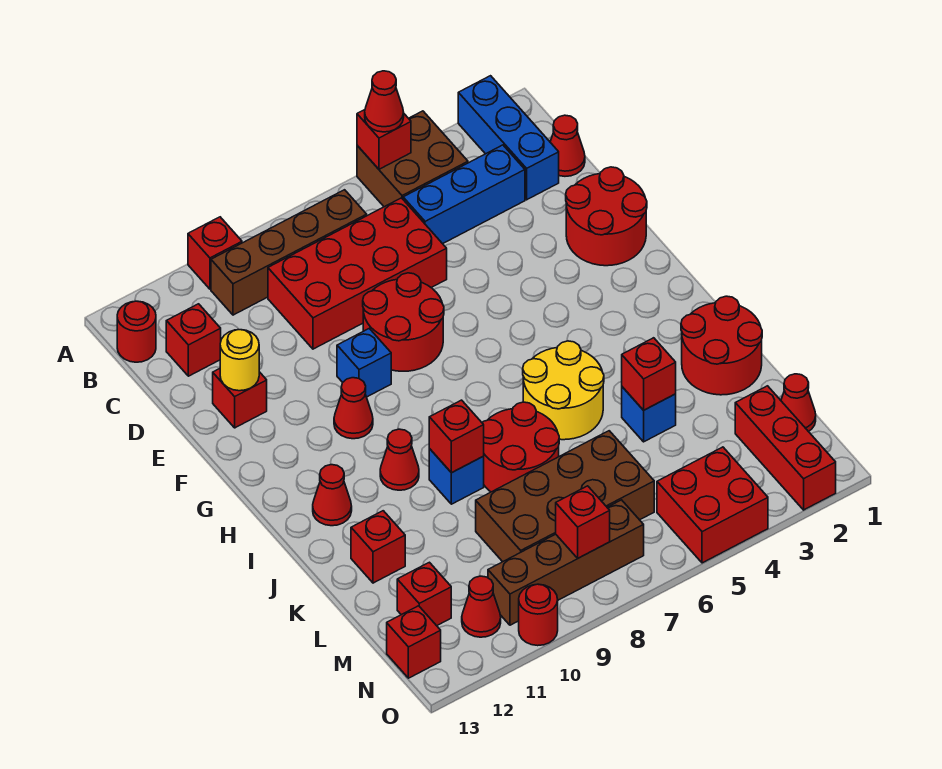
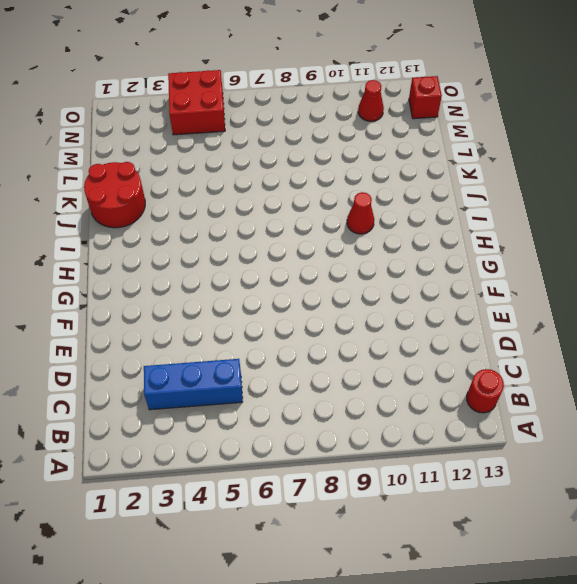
none -> blue brick A2:C2 level 1
none -> brown brick A4:B5 level 1
none -> red brick A10 level 1
none -> brown brick B7:B10 level 1

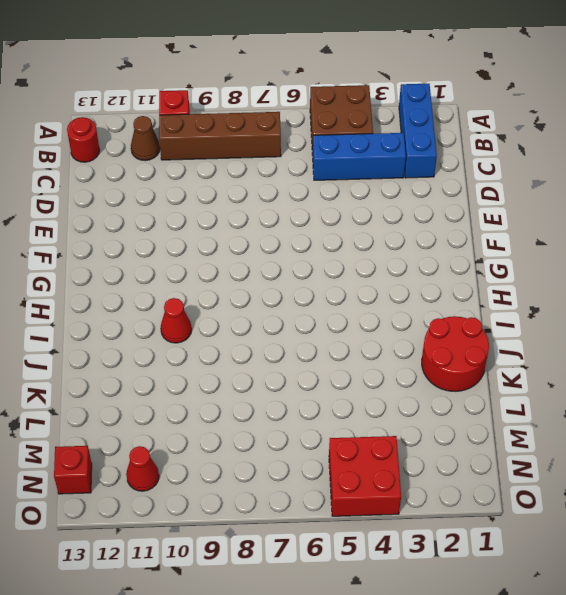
brown cone B11 level 1 -> none
none -> red cone C1 level 1
none -> red brick C6:D9 level 1
none -> red brick C12 level 1
none -> red round brick E1:F2 level 1

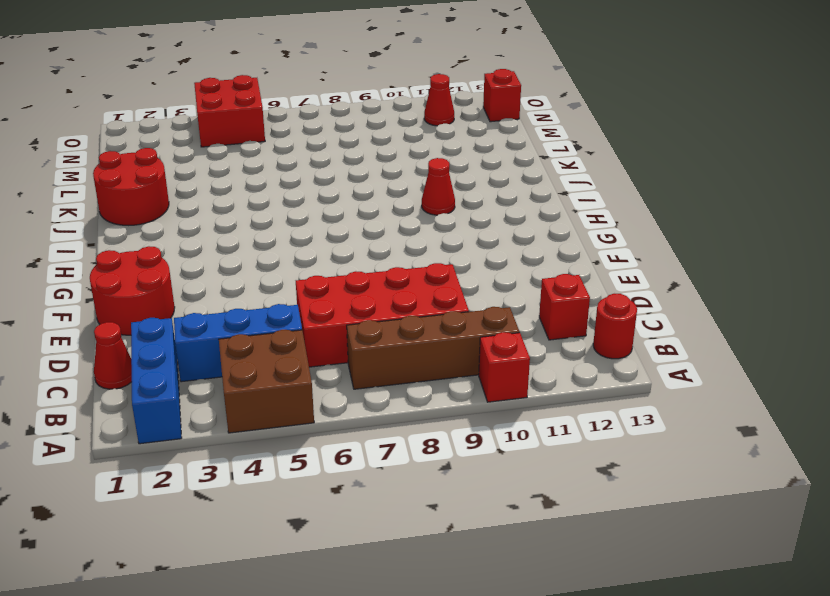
none -> red round brick E7:F8 level 1
none -> red brick E12 level 1
none -> blue brick F9 level 1
none -> red cone G10 level 1

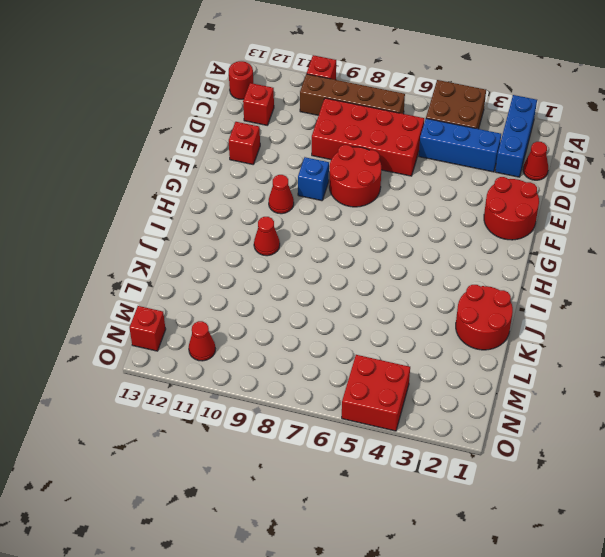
none -> yellow round brick I5:J6 level 1
none -> red cone I12 level 1
none -> red round brick J7:K8 level 1
none -> blue brick J9 level 1

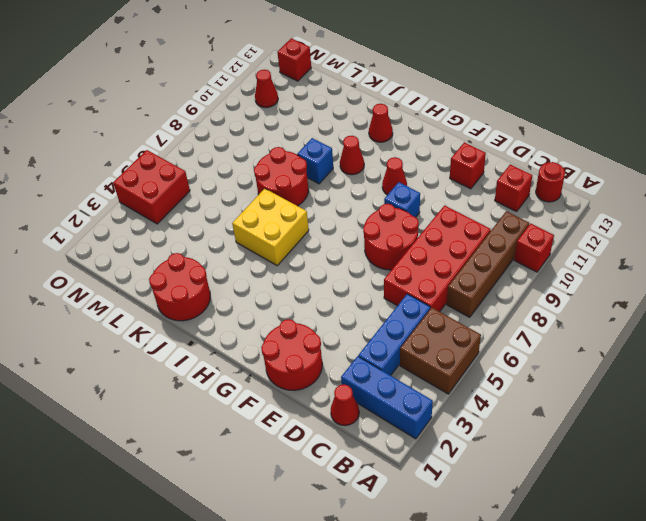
yellow brick I5:J6 level 1 -> yellow round brick I5:J6 level 1
none -> blue brick K4 level 1
none -> red brick K12 level 1
none -> brown brick L6:M9 level 1
none -> red cone M1 level 1

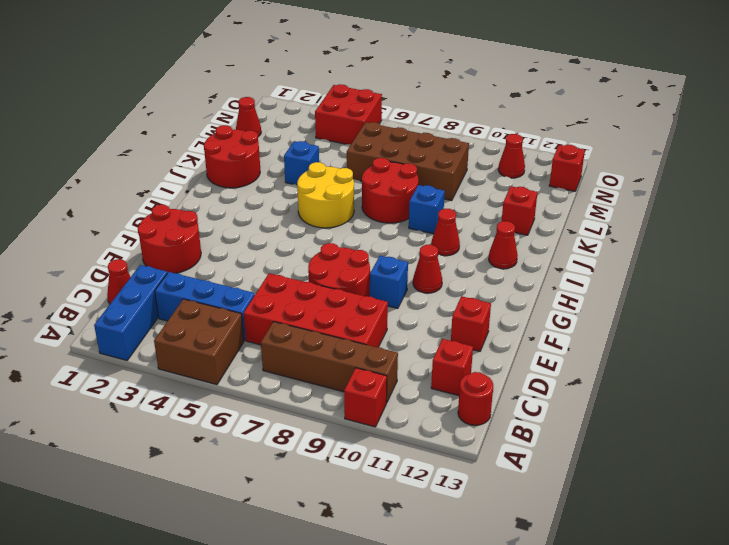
none -> red brick M2:O2 level 1
none -> red brick M12 level 1
none -> brown brick N7:N10 level 1
none -> red round brick O10 level 1

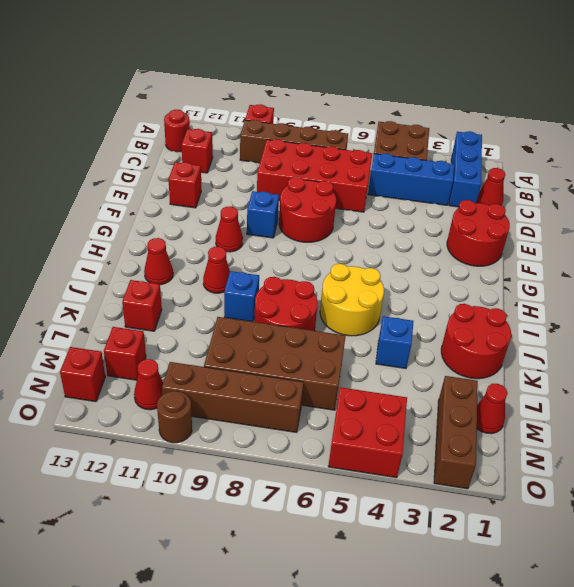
brown brick M2:O2 level 1 -> red brick M2:O2 level 1
brown round brick O10 level 1 -> red round brick O10 level 1
none -> red brick A5 level 2
none -> yellow round brick E12 level 2
none -> red brick J9 level 2
none -> red brick K4 level 2

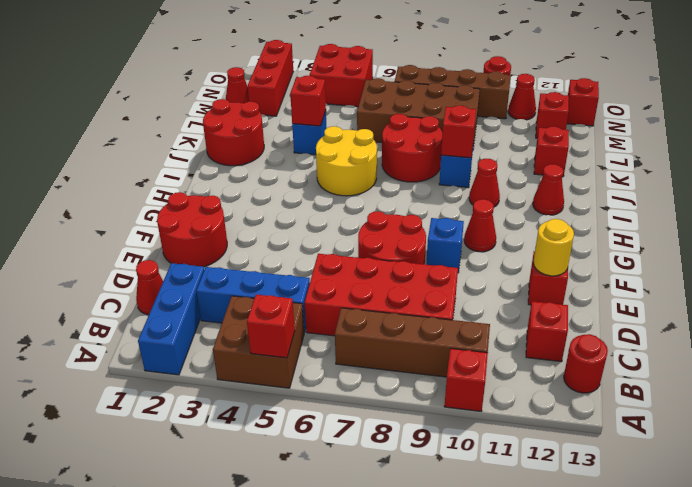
none -> red brick N8 level 2
none -> red cone A5 level 3

